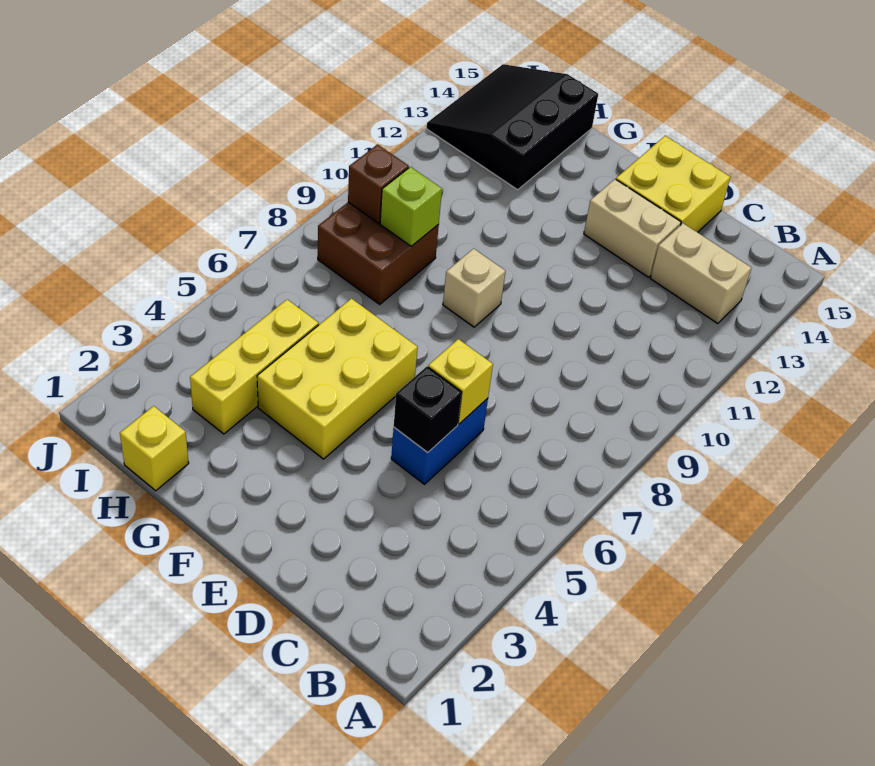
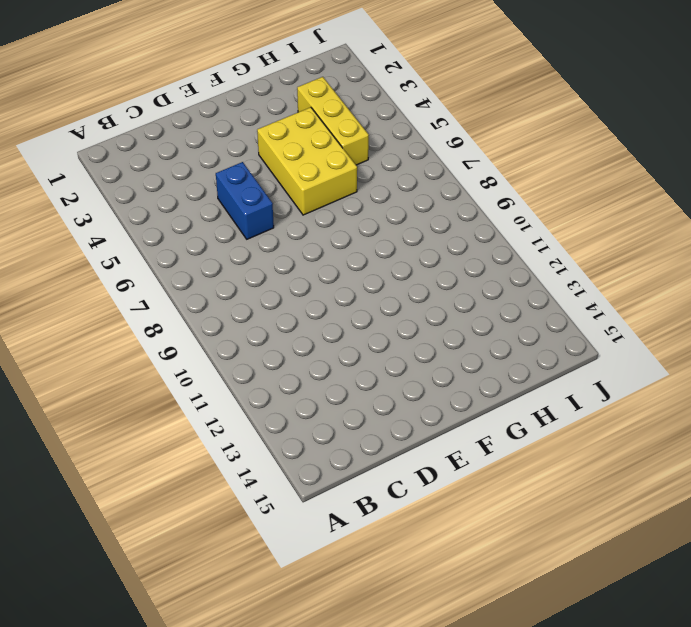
none -> tan brick B13:C13 level 1
none -> tan brick D13:E13 level 1
none -> yellow brick D14:E15 level 1

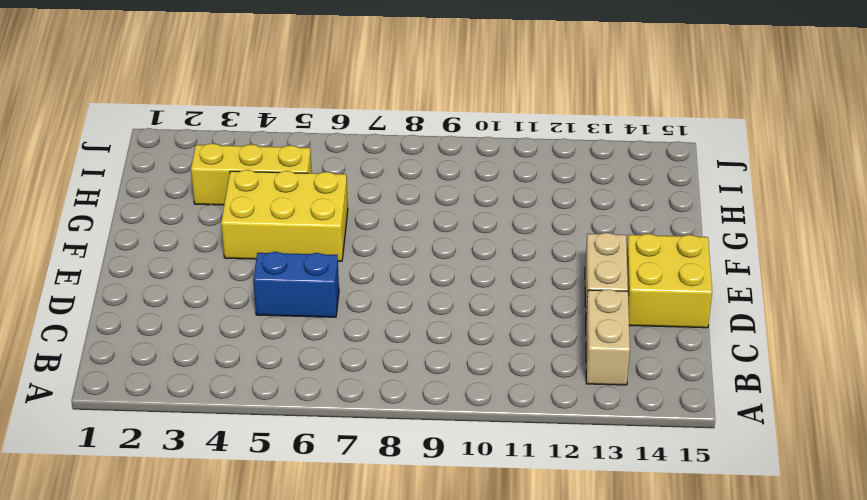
none -> tan brick F9 level 1
none -> yellow brick H1 level 1
none -> brown brick H8:I9 level 1

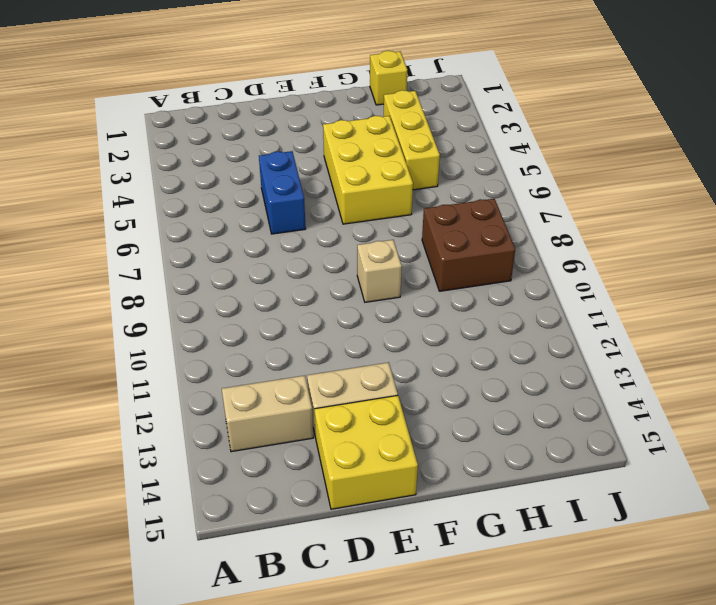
none -> black slope H13:J15 level 1 top H
none -> black brick D5 level 2
none -> yellow brick D6 level 2

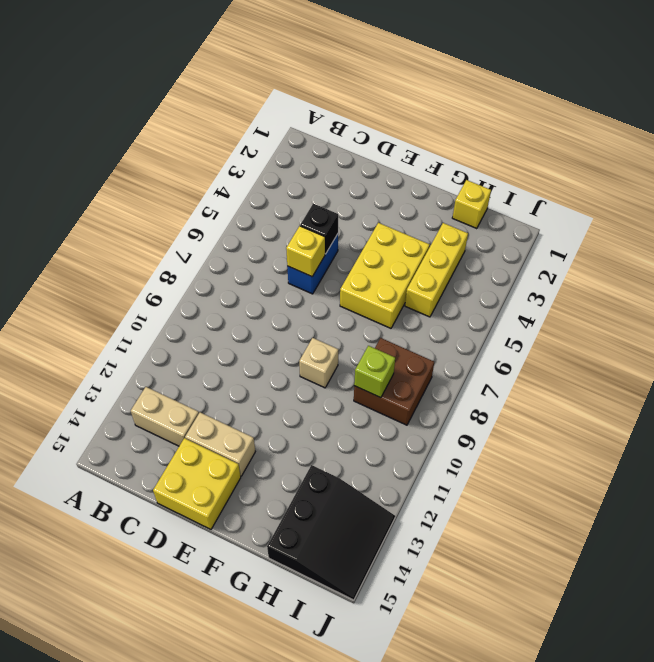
none -> brown brick I9 level 2

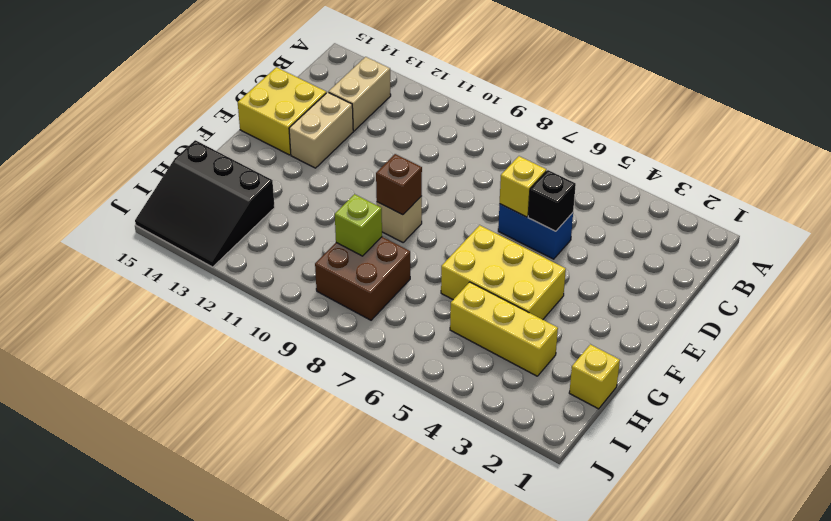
brown brick F9 level 2 -> brown brick I9 level 2

